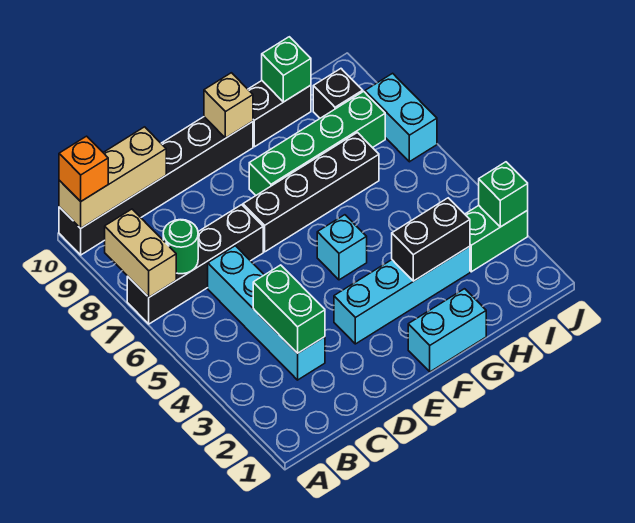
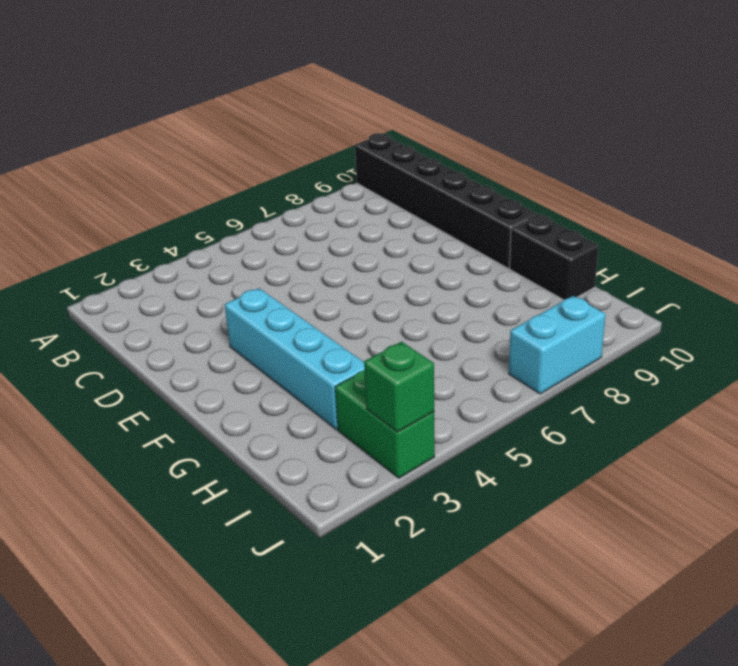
none -> black brick A7:D7 level 1
none -> cyan brick C3:C6 level 1
none -> black brick E7:H7 level 1

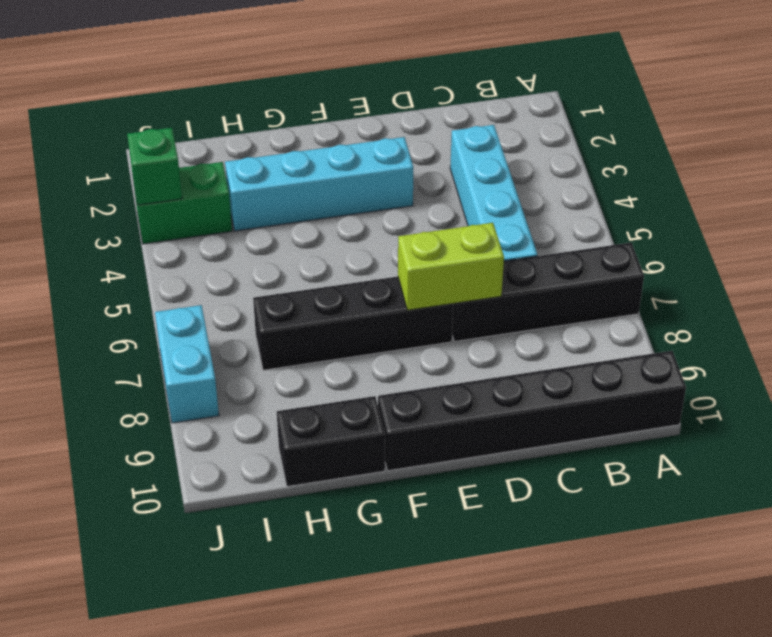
lime brick D7:E7 level 2 -> none
none -> cyan brick F1:G1 level 1
none -> cyan brick F5 level 1
none -> green brick F8:I8 level 1

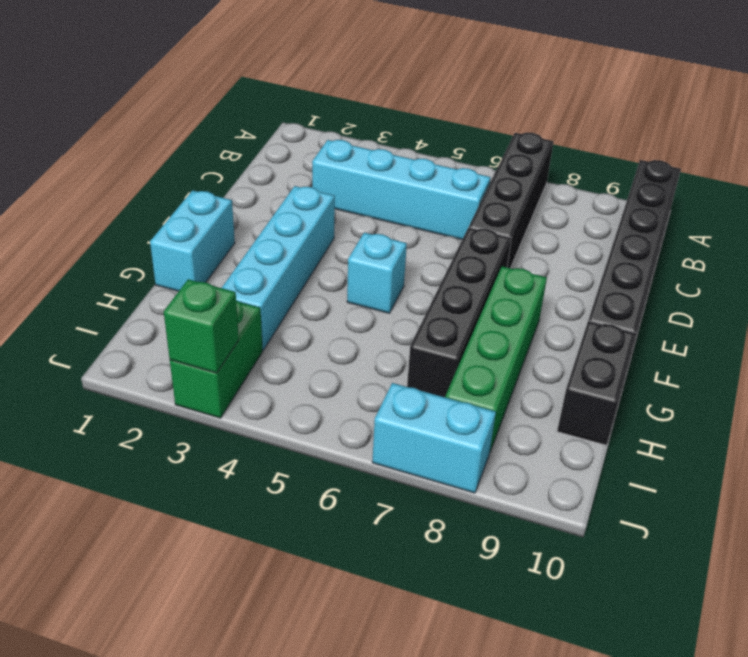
none -> black brick I9 level 1
none -> tan brick A7:A8 level 2
none -> tan brick A10:C10 level 2

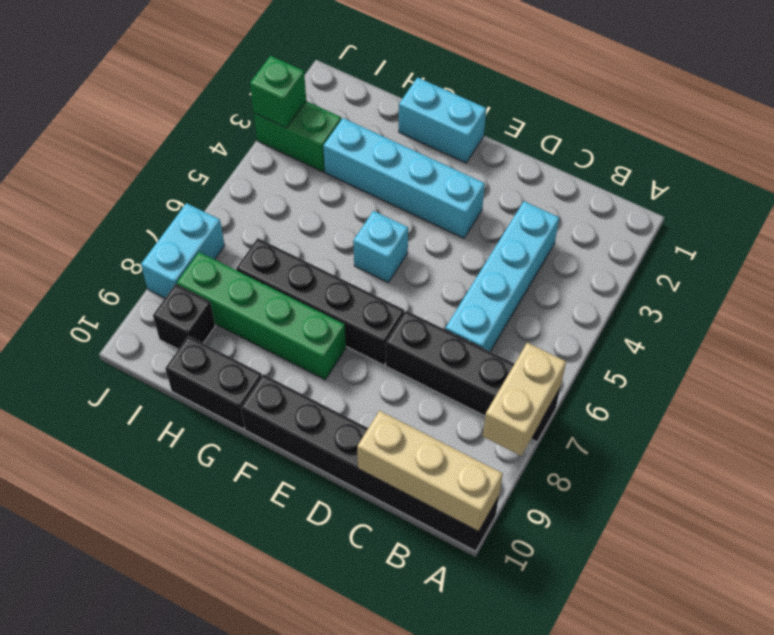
none -> green round brick B7 level 2
none -> green brick C3:C4 level 2
none -> tan brick F10 level 2

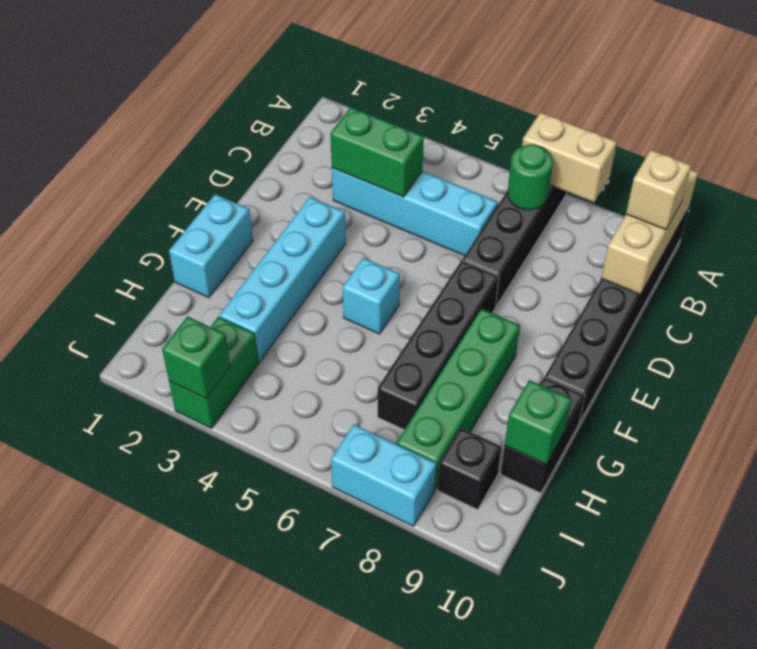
tan brick B10 level 3 -> tan brick F10 level 2
none -> black brick G3:H3 level 2
none -> orange brick A10 level 3

